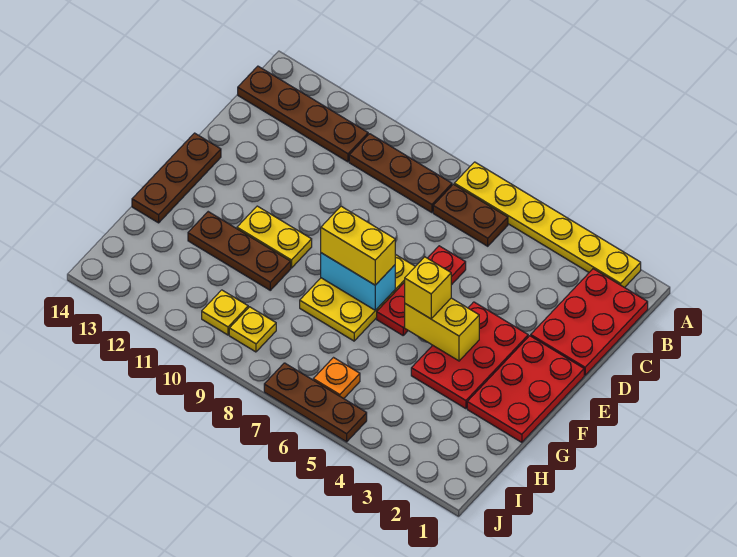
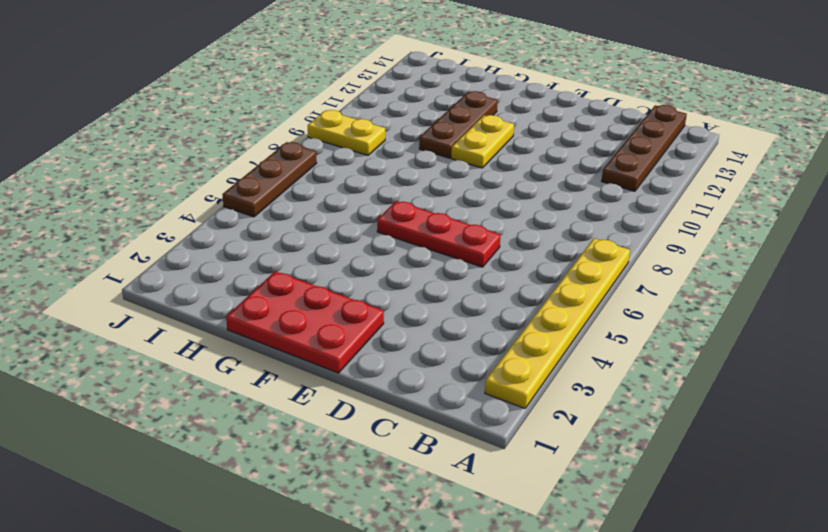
yellow plate I9:J9 level 1 -> yellow plate I9 level 1
none -> red plate B1:D2 level 1
none -> brown plate B6:B7 level 1
none -> brown plate B8:B10 level 1

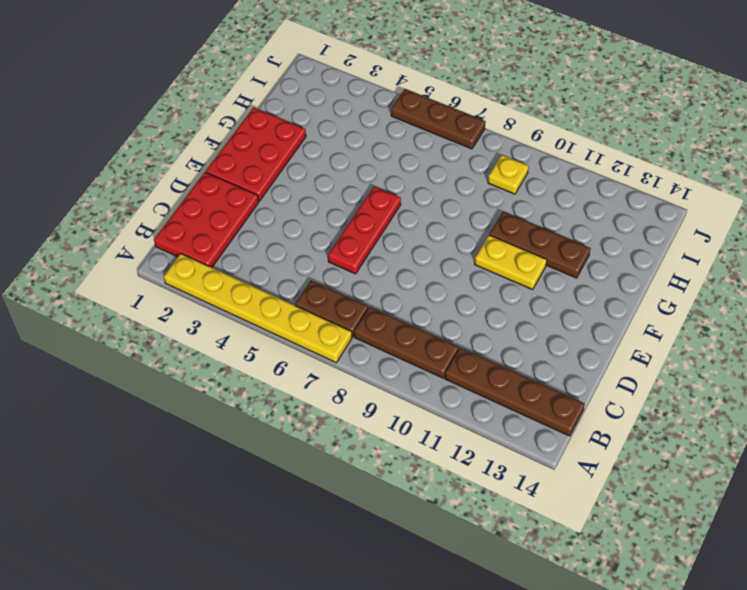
none -> red plate E3:G4 level 1
none -> yellow plate E7:G8 level 1
none -> brown plate E14:G14 level 1

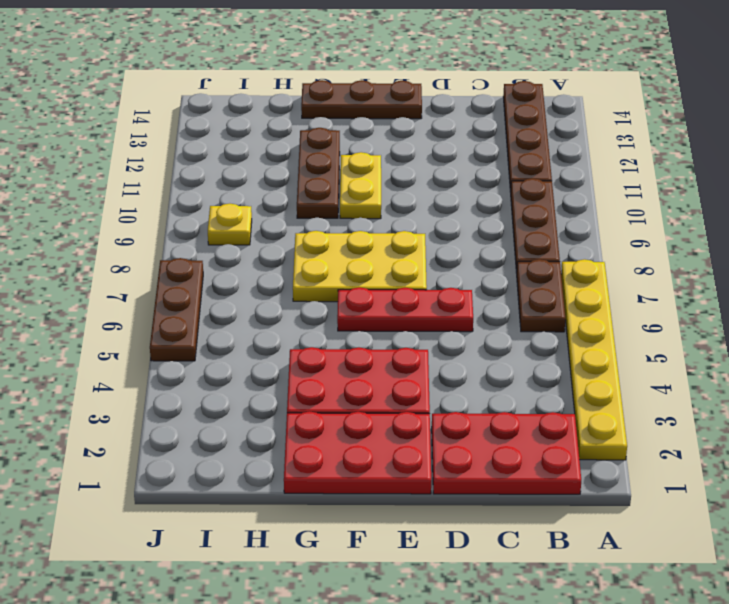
none -> orange plate I6 level 1
none -> yellow plate I10 level 1
none -> yellow brick F4:F5 level 2

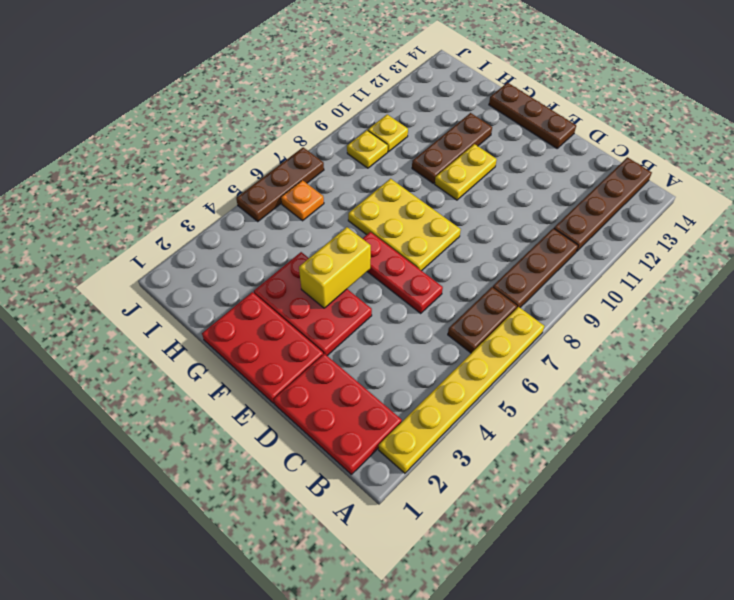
none -> cyan brick F7:F8 level 2
none -> yellow brick F5 level 3
none -> yellow brick F7:F8 level 3

